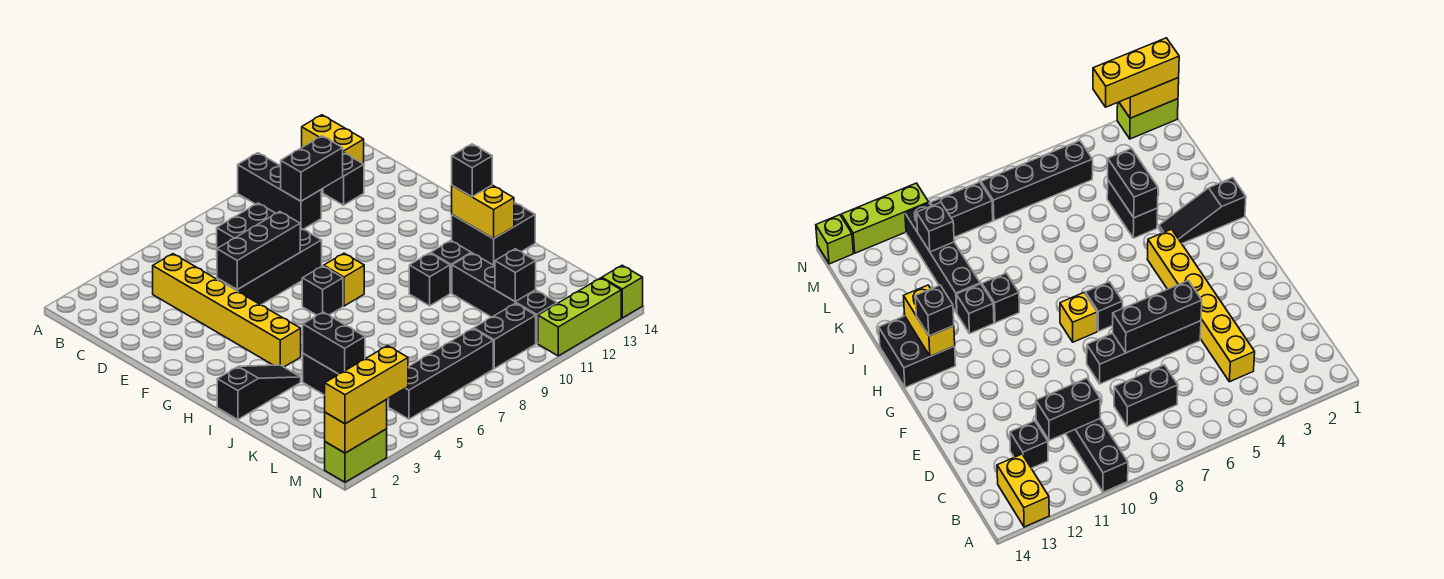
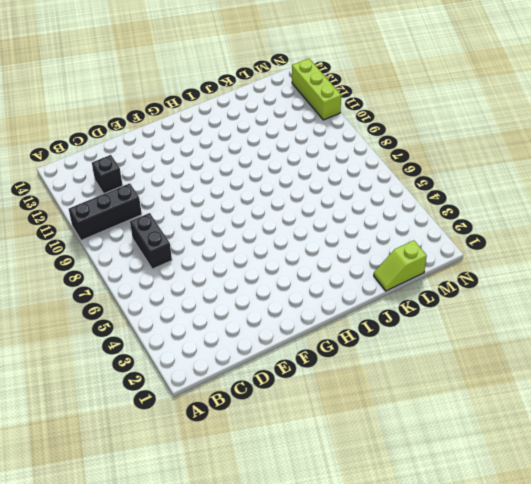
lime slope K1:L1 level 1 top L -> none
none -> yellow brick A13:B13 level 1
none -> yellow brick C4:H4 level 1
none -> black brick E5:E8 level 1

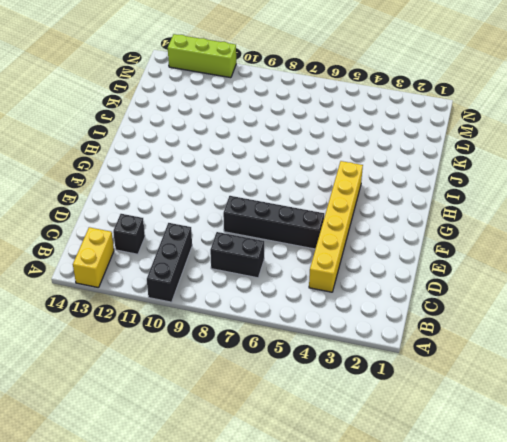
none -> black brick G7 level 1
none -> yellow brick G8 level 1
none -> black brick H13:I14 level 1

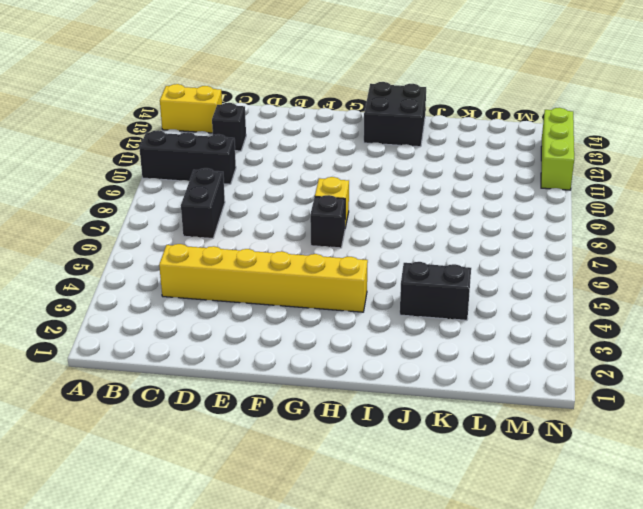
none -> black brick E5:E8 level 1
none -> black slope I1:I3 level 1 top 1
none -> black brick I10 level 1

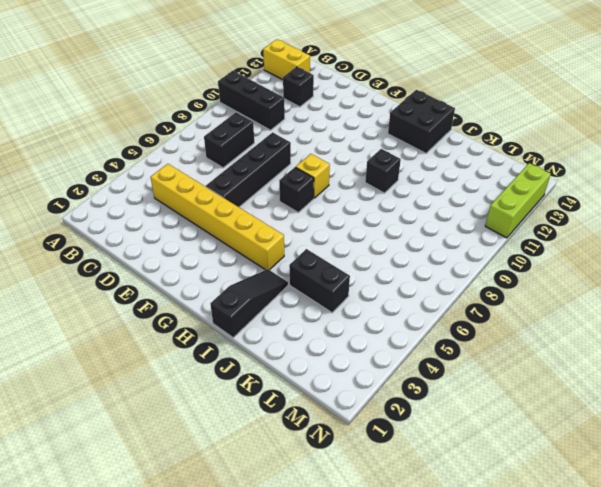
none -> black brick I11 level 1
none -> black brick J11:M11 level 1
none -> black brick M5:M8 level 1

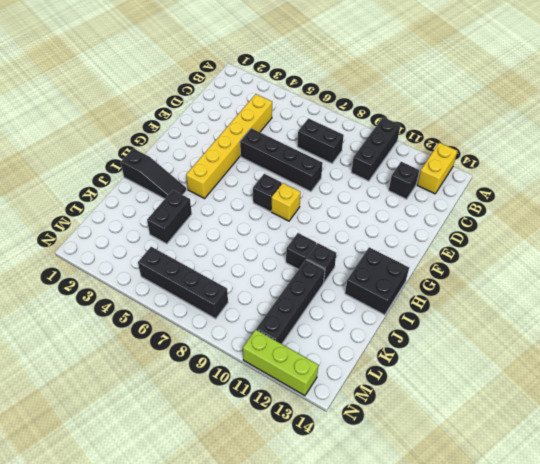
none -> black brick M9:M10 level 1
none -> lime brick N1:N2 level 1
none -> lime brick N14 level 1

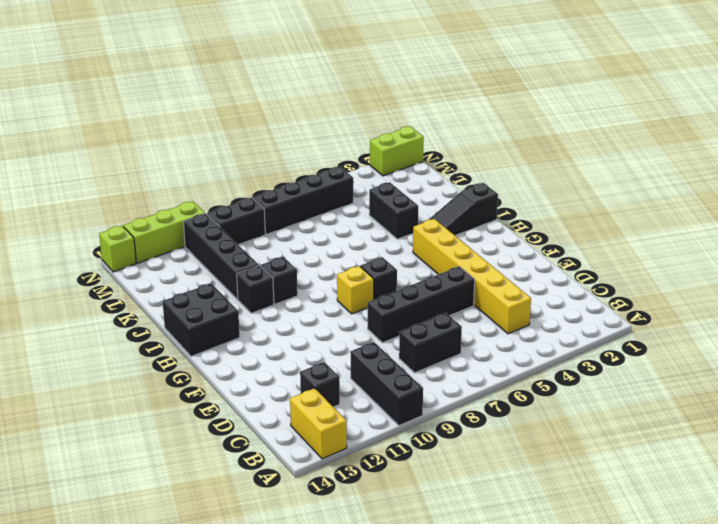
none -> black brick C10:C11 level 2
none -> black brick E5:E7 level 2
none -> yellow brick H13:I13 level 2

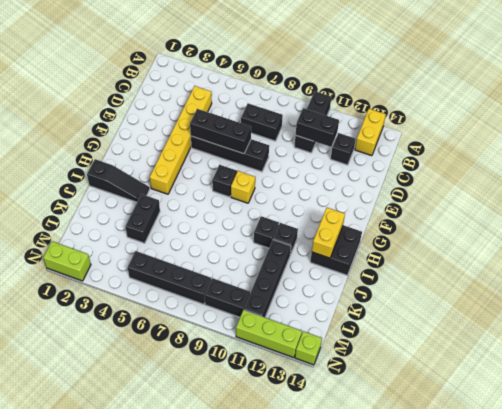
none -> black brick J4:K4 level 2
none -> black brick L11 level 2
none -> yellow brick N1:N2 level 2

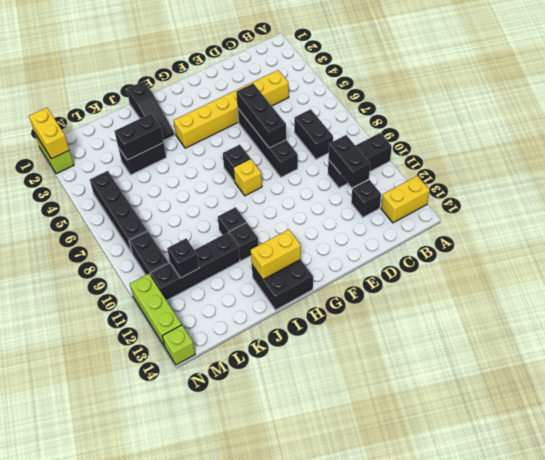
none -> black brick H13 level 3
none -> yellow brick N1:N3 level 3

